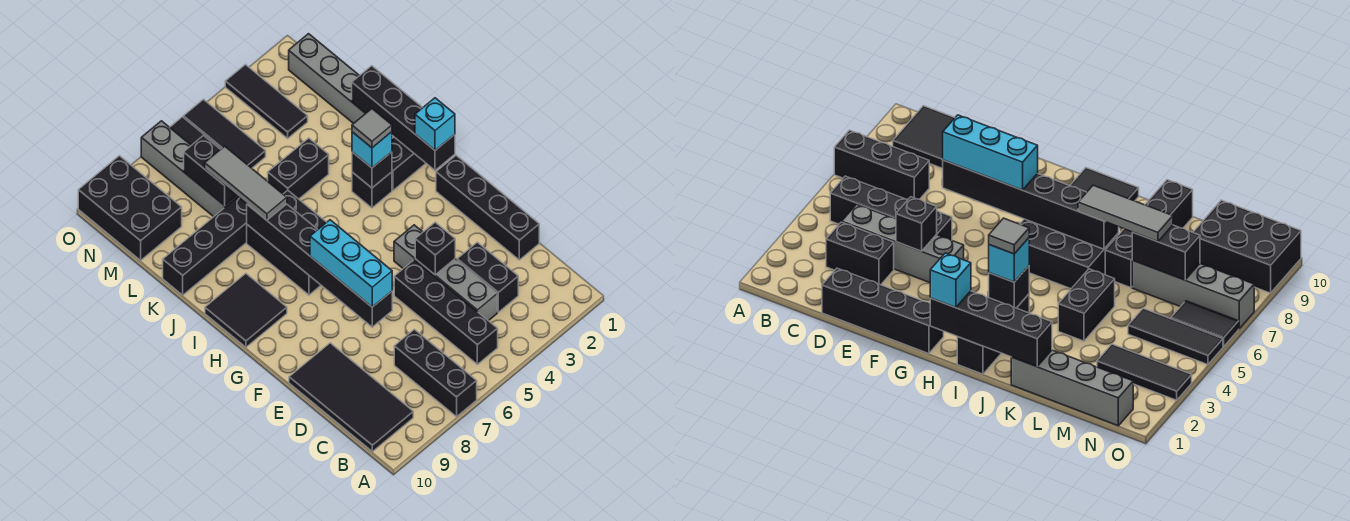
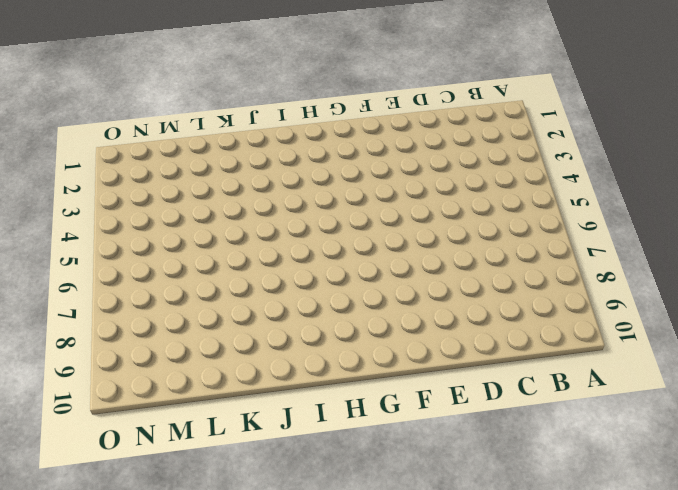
none -> black brick A7:C7 level 1
none -> black brick B5:E5 level 1
none -> black tile B9:E10 level 1

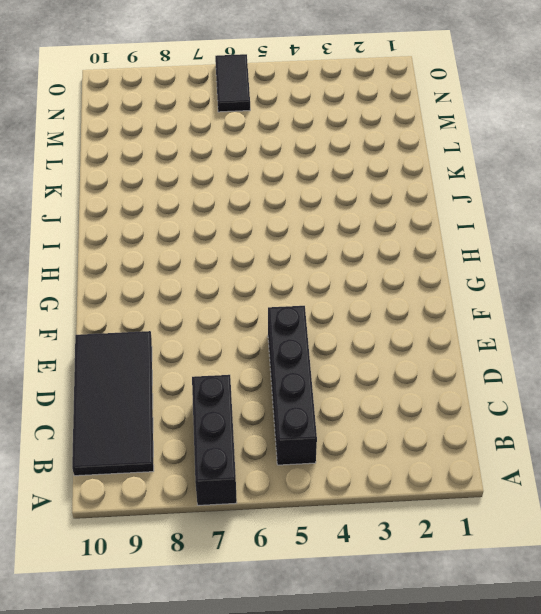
none -> black brick C3:D3 level 1
none -> grey brick C4:F4 level 1
none -> black brick D1:G1 level 1

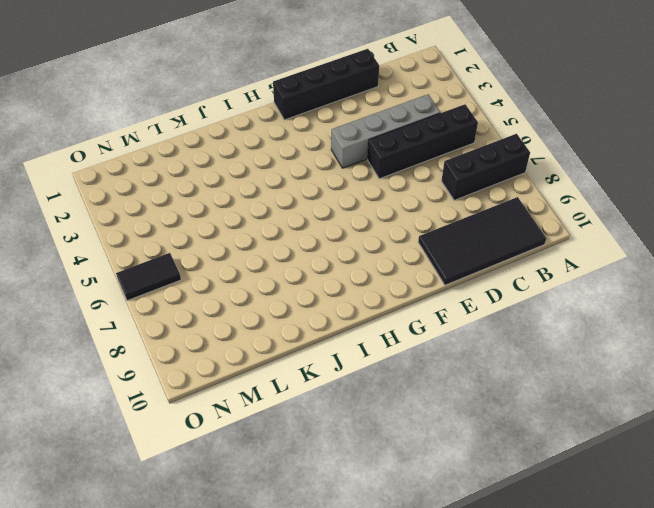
none -> black brick C3:D3 level 1
none -> black brick H6:J7 level 1
none -> black tile H9:I10 level 1

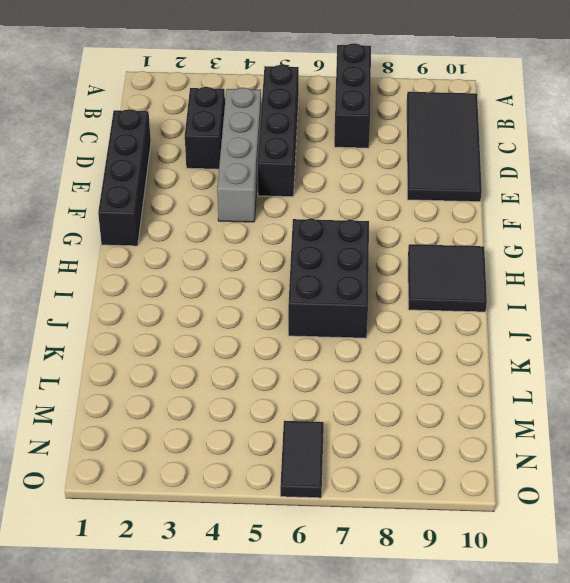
none -> black brick I1:I2 level 1
none -> black brick I3 level 1
none -> grey brick K1:N1 level 1

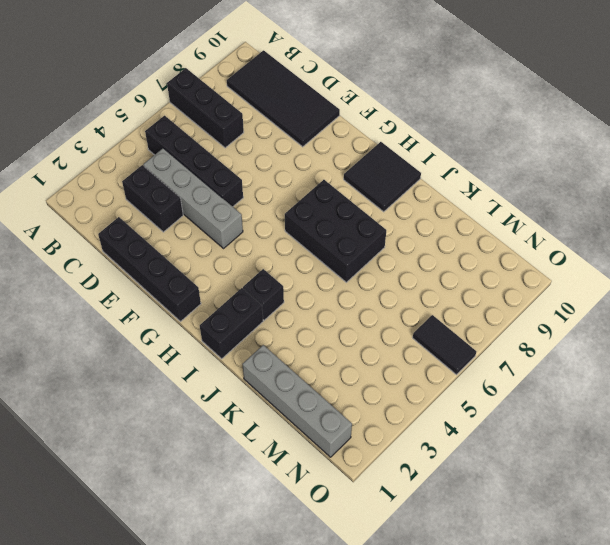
none -> black brick K4:K5 level 1
none -> black brick K7:K10 level 1
none -> grey brick L7:O7 level 1

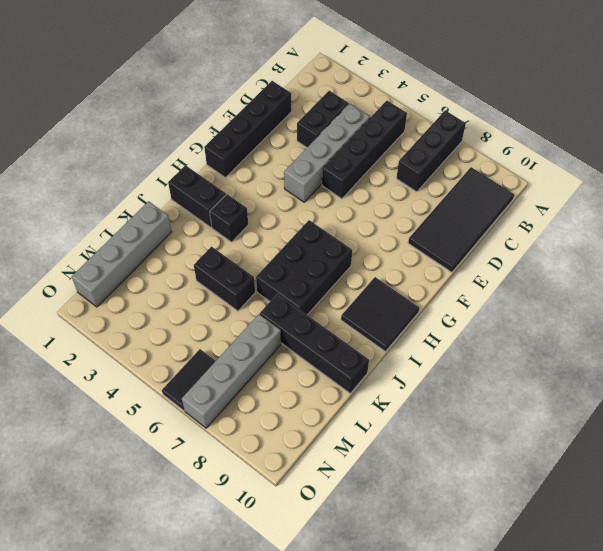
none -> black tile M3:O3 level 1
none -> black tile M5:O5 level 1
none -> black brick M9:O10 level 1

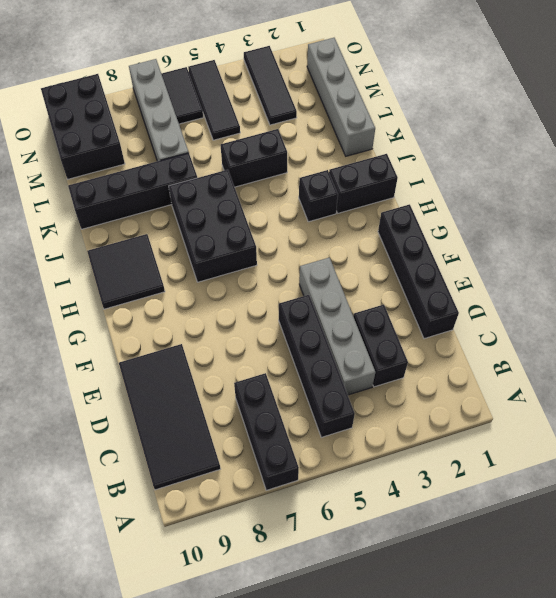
none -> black brick E4 level 2
none -> black brick E7:J7 level 2
none -> black brick H1:K1 level 2

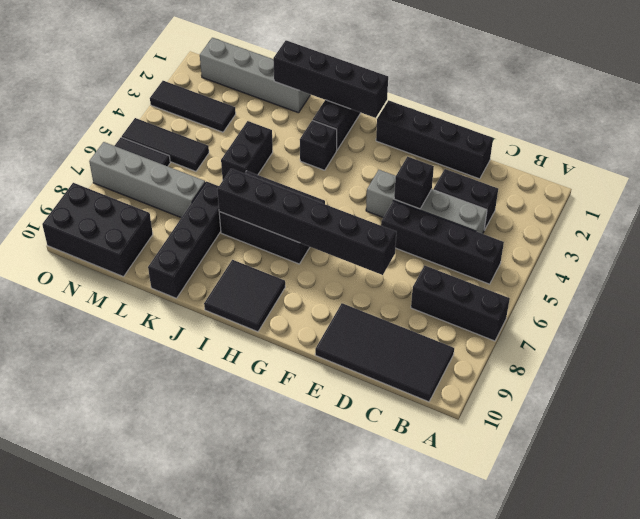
none -> black brick I3 level 2
none -> black brick L7:M7 level 2
none -> cyan brick E7:G7 level 3

